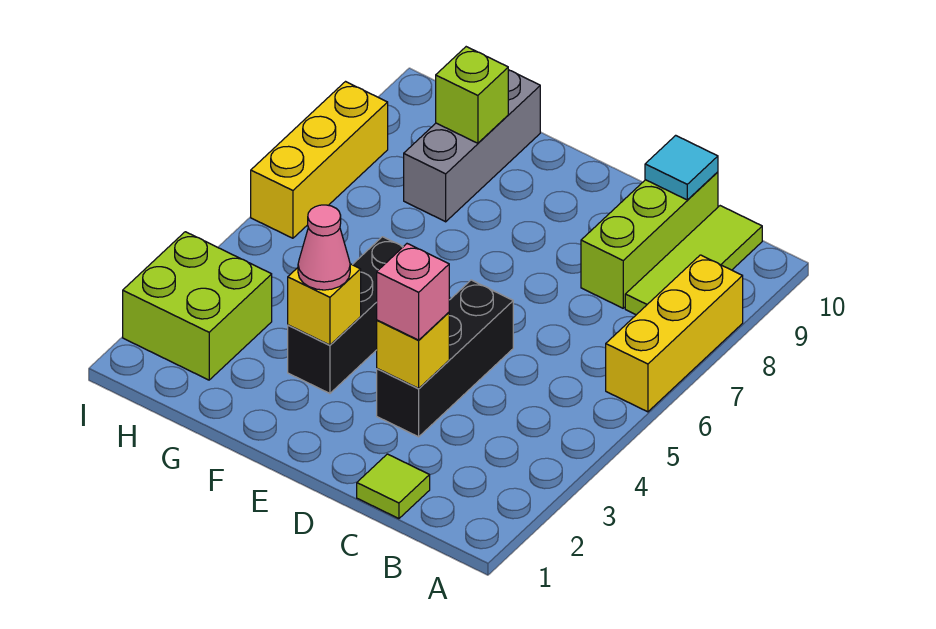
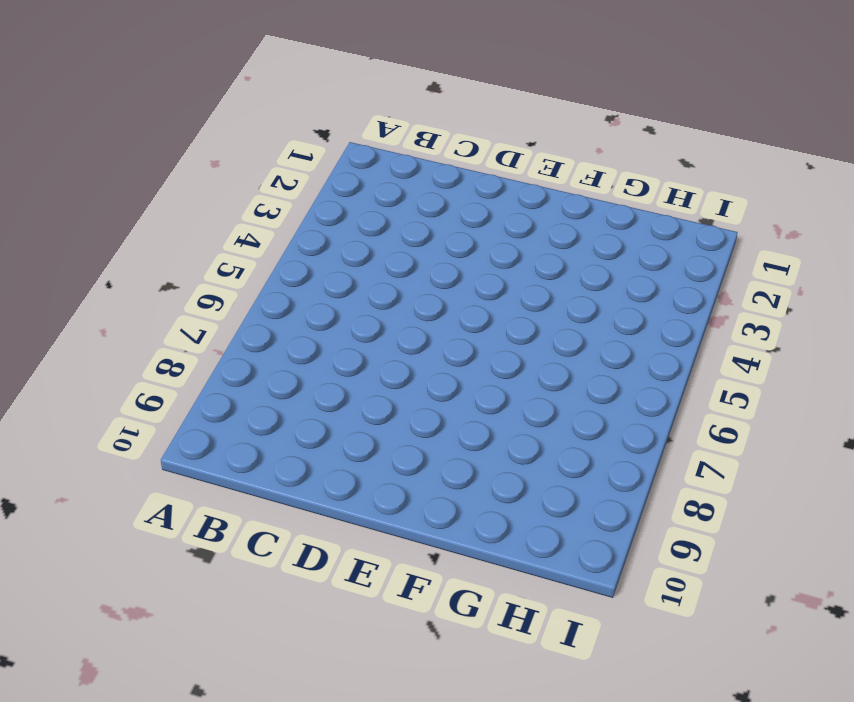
none -> yellow brick A6:A8 level 1
none -> lime tile B8:B10 level 1
none -> lime tile C1 level 1

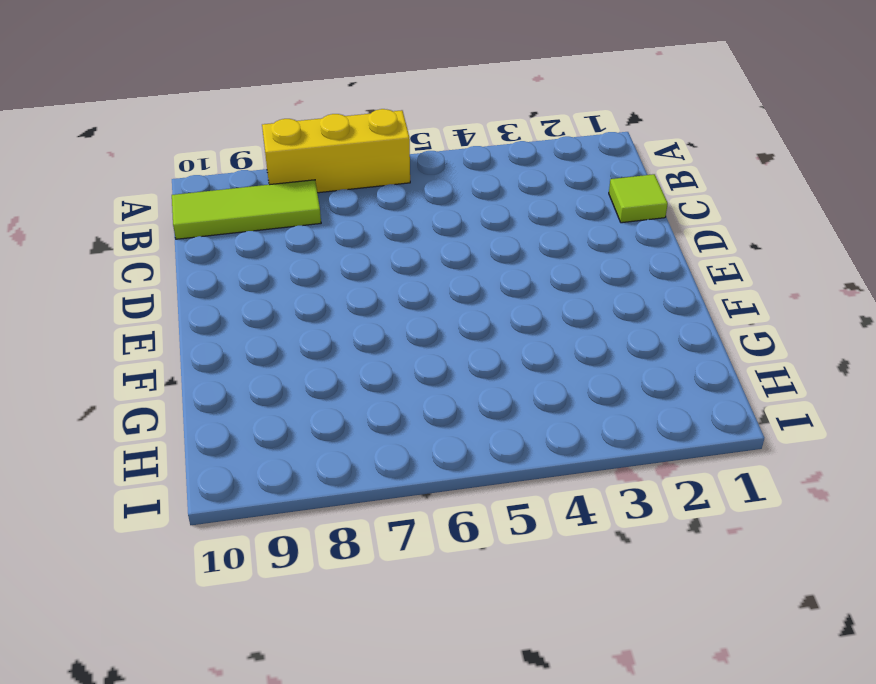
none -> lime brick C8:C10 level 1
none -> black brick D3:D5 level 1
none -> black brick F3:F5 level 1

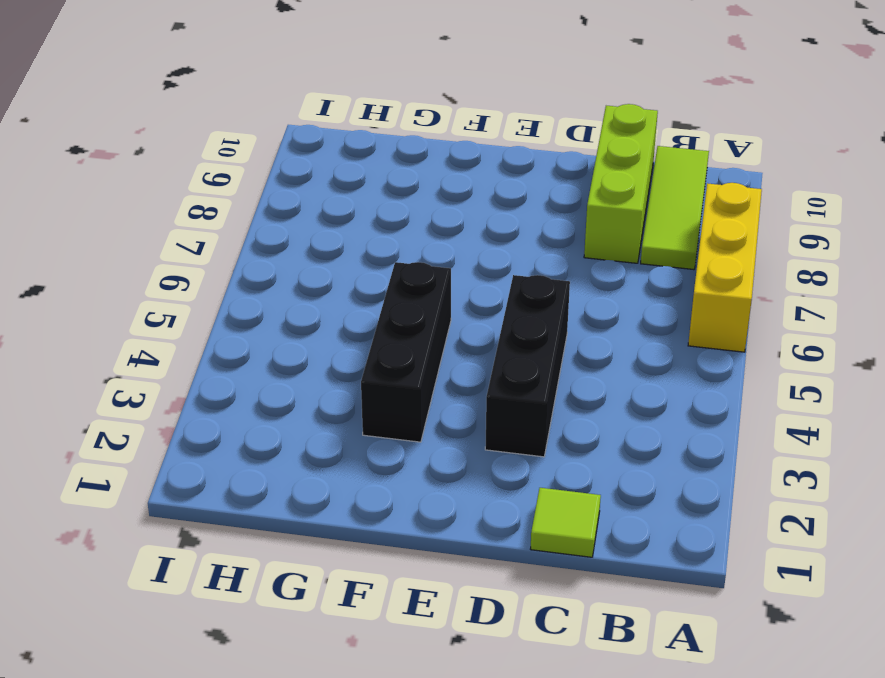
none -> grey brick G8:G10 level 1
none -> lime brick H2:I3 level 1
none -> yellow brick I6:I8 level 1

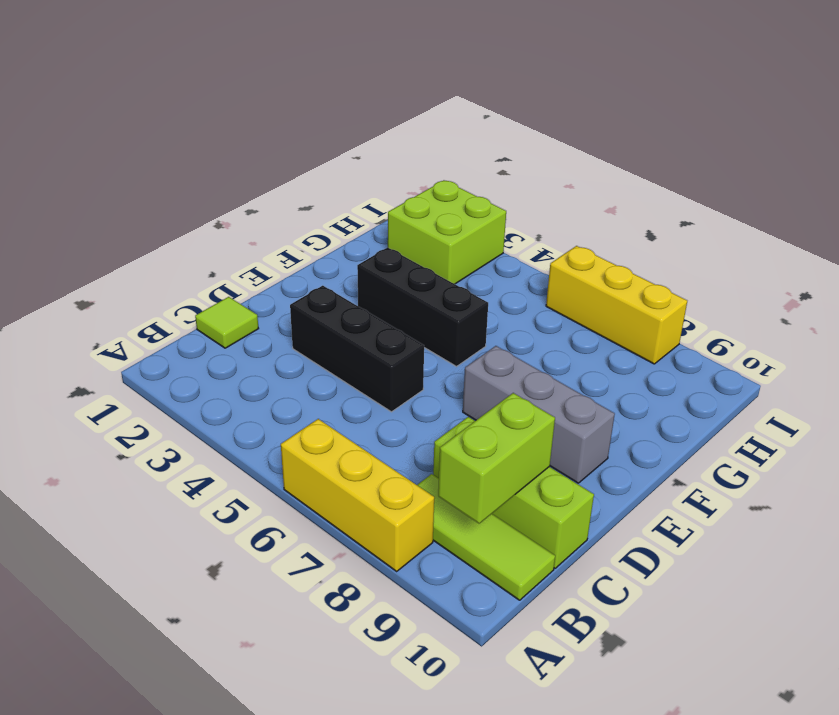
lime brick B9:C9 level 2 -> none
grey brick E7:E9 level 1 -> grey brick G8:G10 level 1
none -> cyan tile C10 level 2
none -> yellow brick D3 level 2
none -> yellow brick F3 level 2

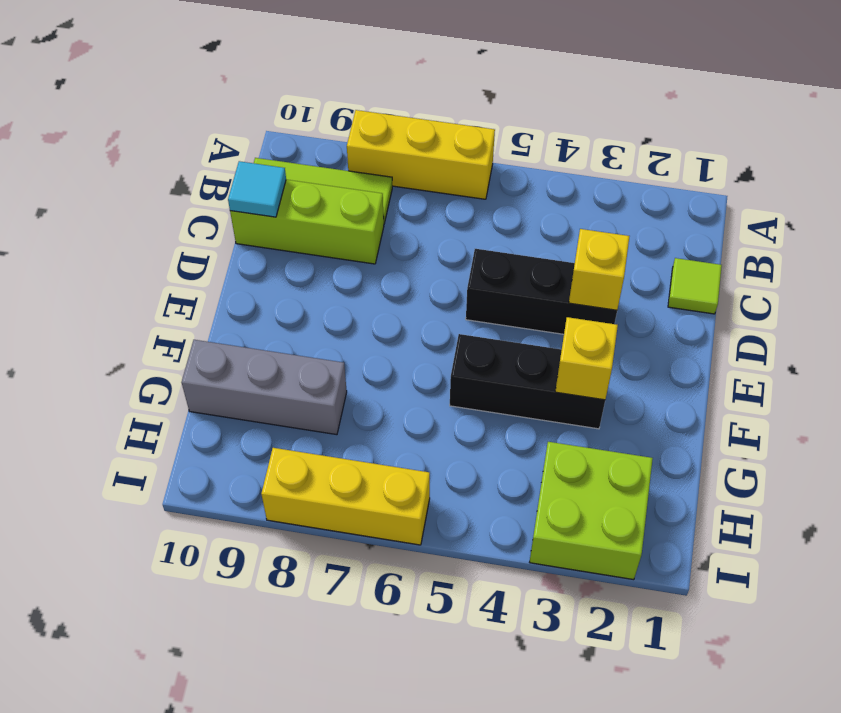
none -> lime brick G9 level 2
none -> pink brick D3 level 3
none -> pink cone F3 level 3

